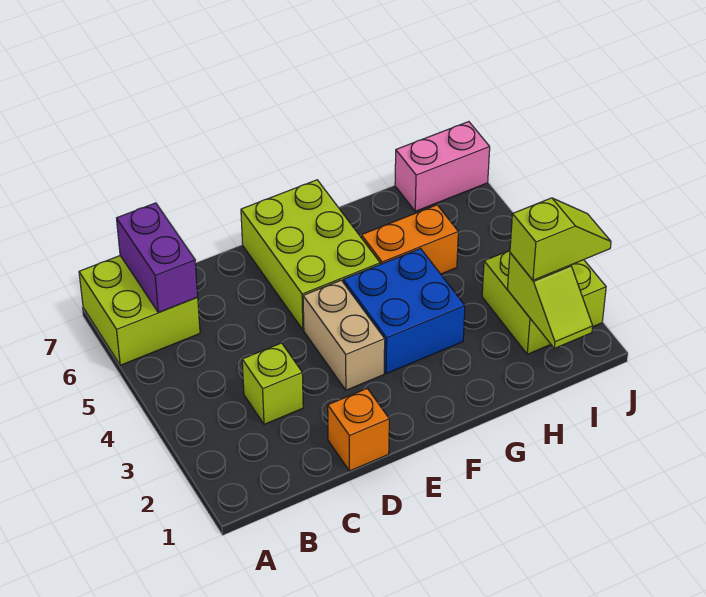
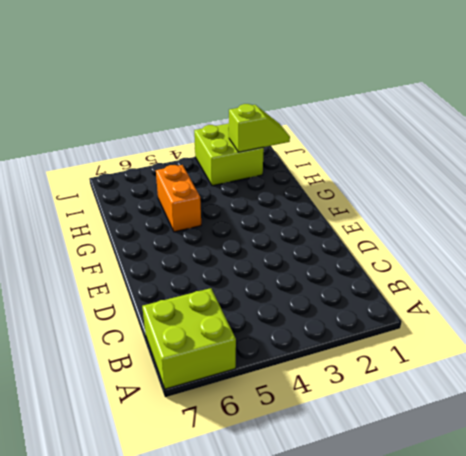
none -> lime brick C3 level 1
none -> orange brick D1 level 1
none -> tan brick E3:E4 level 1

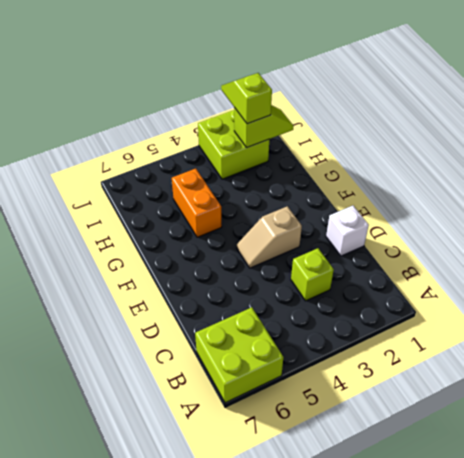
white brick D1 level 1 -> orange brick D1 level 1
tan slope E3:E4 level 1 top 3 -> tan brick E3:E4 level 1
none -> lime brick E5:F7 level 1
none -> blue brick F3:G4 level 1
none -> pink brick I7:J7 level 1

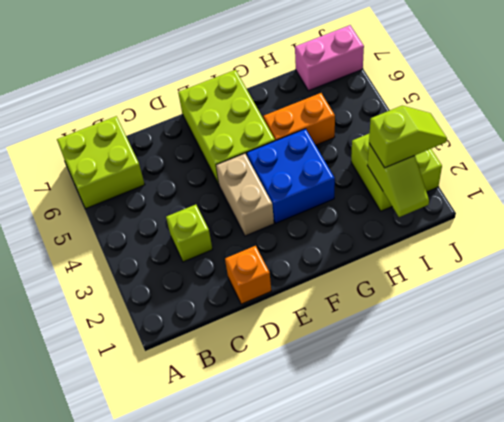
none -> purple brick B6:B7 level 2

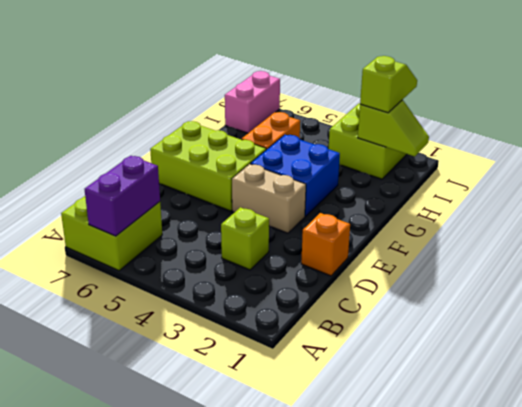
purple brick A6:B6 level 2 -> purple brick B6:B7 level 2

